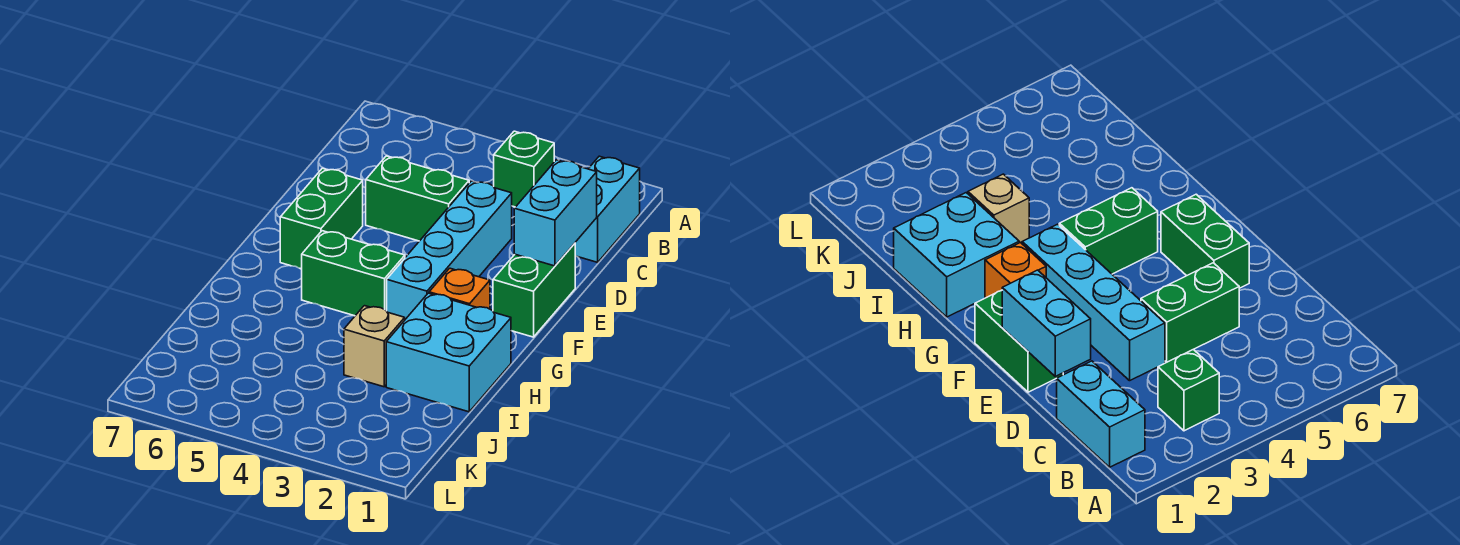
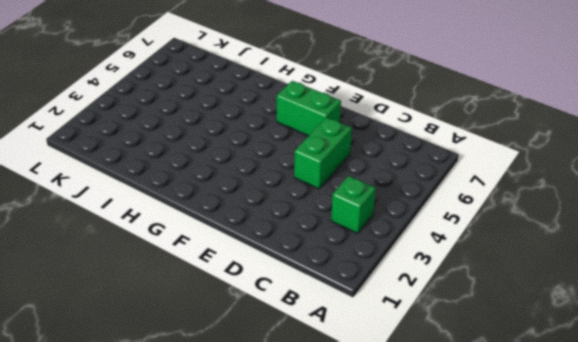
none -> cyan brick B1:C1 level 1
none -> cyan brick D3:G3 level 1

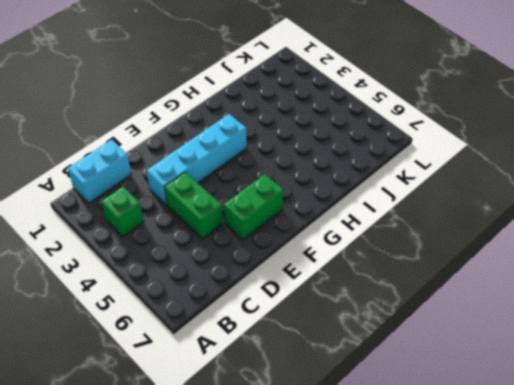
none -> green brick E1:F1 level 1
none -> orange brick G2 level 1

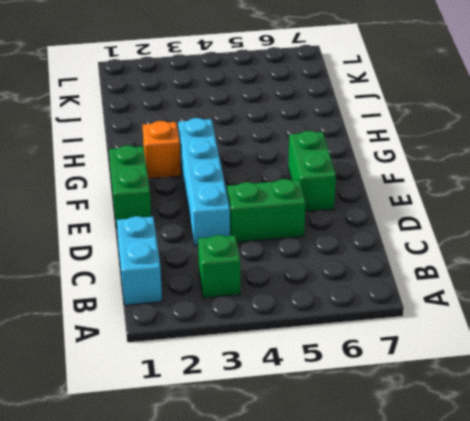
none -> green brick G4:G5 level 1
none -> cyan brick H1:I2 level 1

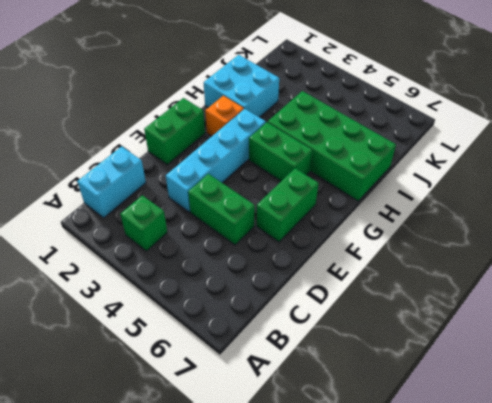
green brick H4:I7 level 1 -> none
none -> tan brick I3 level 1
none -> cyan brick D1:E1 level 2

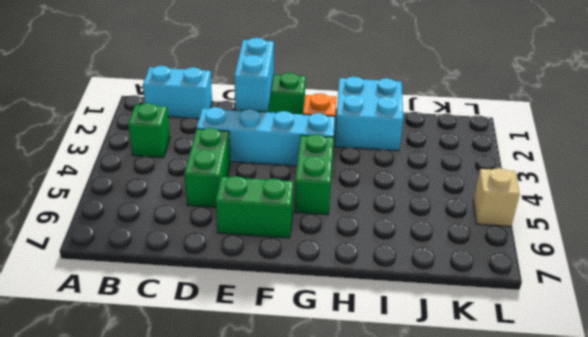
cyan brick E1:E2 level 2 -> cyan brick D1:E1 level 2
tan brick L5 level 1 -> tan brick I3 level 1

